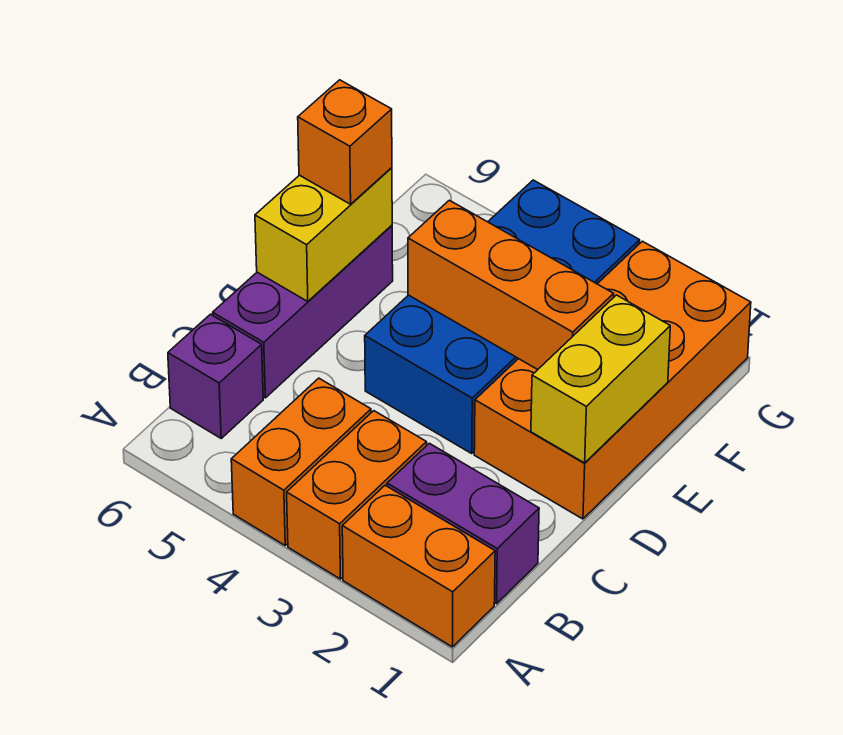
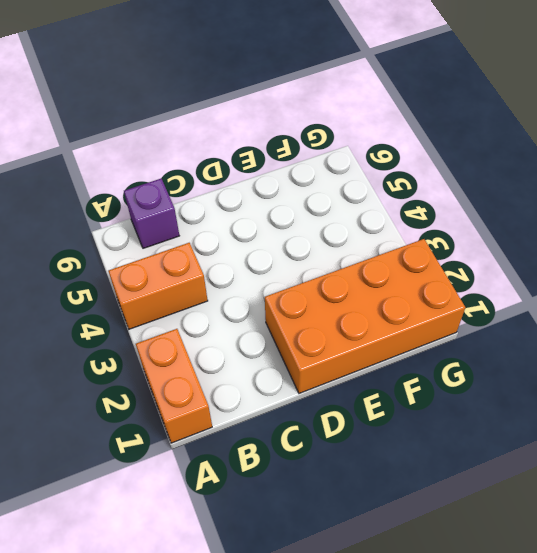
none -> orange brick A3:B3 level 1
none -> purple brick B1:B2 level 1
none -> purple brick C6:E6 level 1

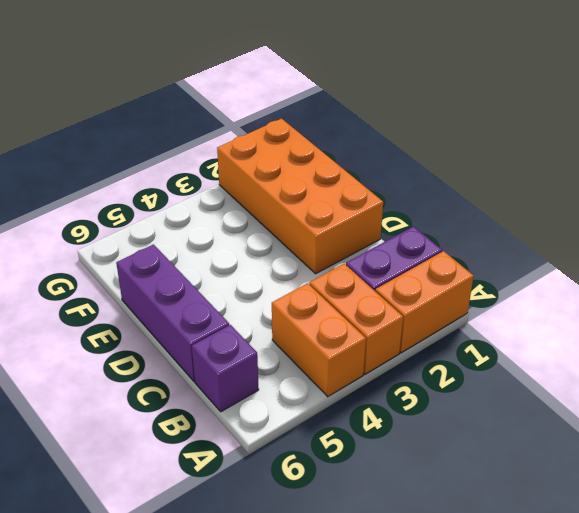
none -> blue brick D3:G4 level 1
none -> yellow brick D1:E1 level 2
none -> yellow brick D6:E6 level 2

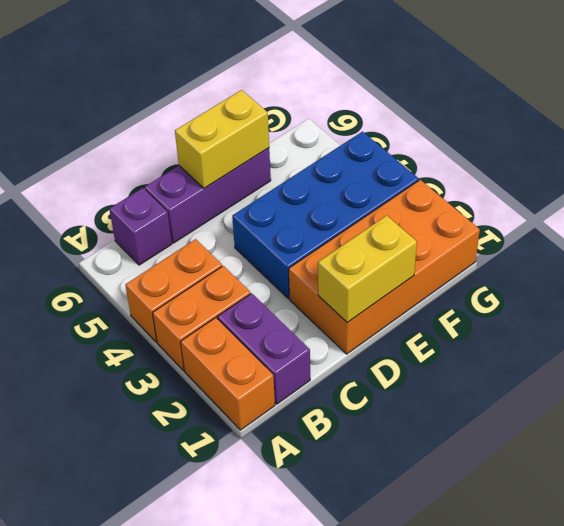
none -> orange brick E2:E4 level 2
none -> orange brick E6 level 3

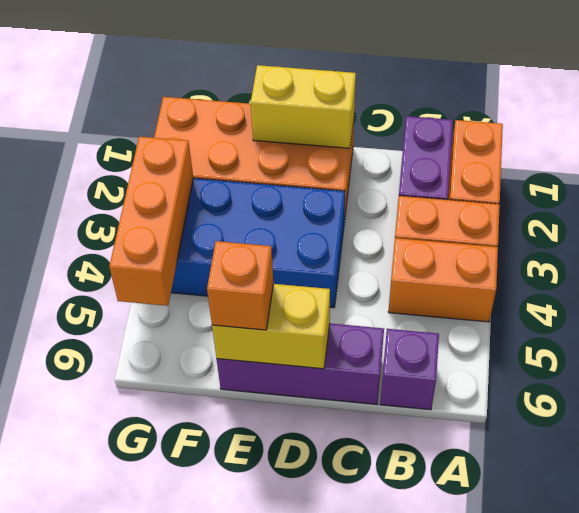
orange brick G3:G5 level 2 -> orange brick E2:E4 level 2

